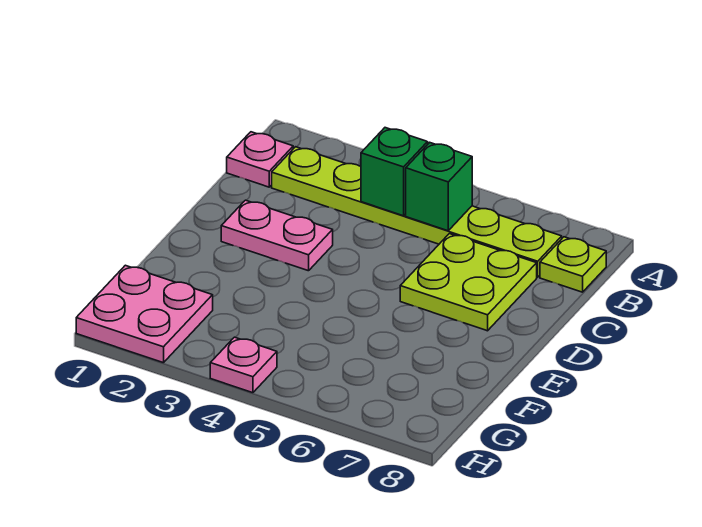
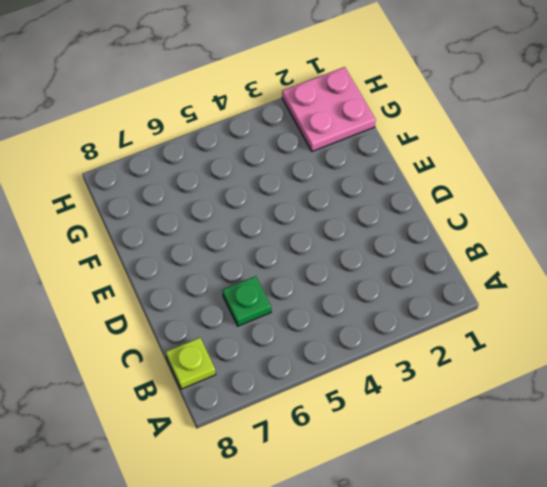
green plate C6 level 1 -> lime plate C6:D7 level 1
none -> pink plate B1 level 1
none -> lime plate B2:B7 level 1

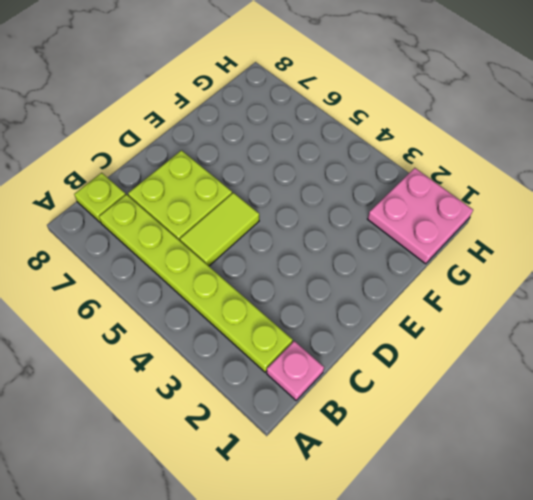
lime tile C5:D5 level 1 -> none
none -> pink plate D2:D3 level 1
none -> pink plate H4 level 1

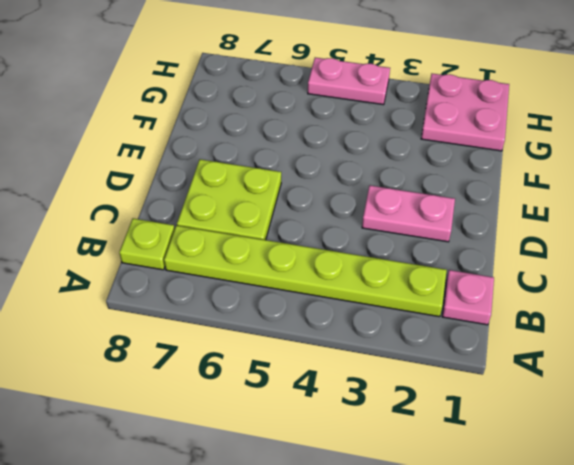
pink plate H4:H5 level 1 -> pink plate H4 level 1
none -> green brick B4 level 2
none -> green brick B5 level 2

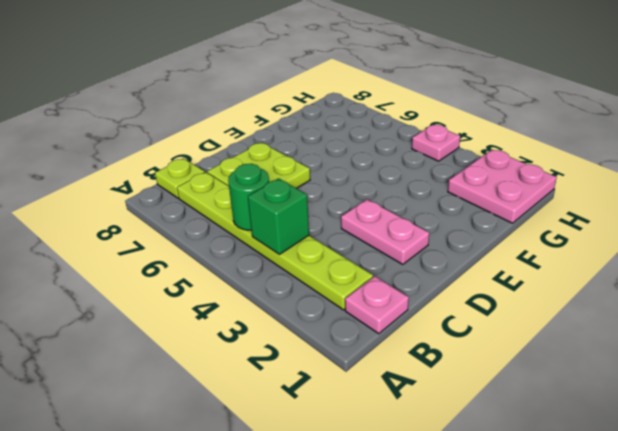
green round brick B5 level 2 -> green brick B5 level 2

